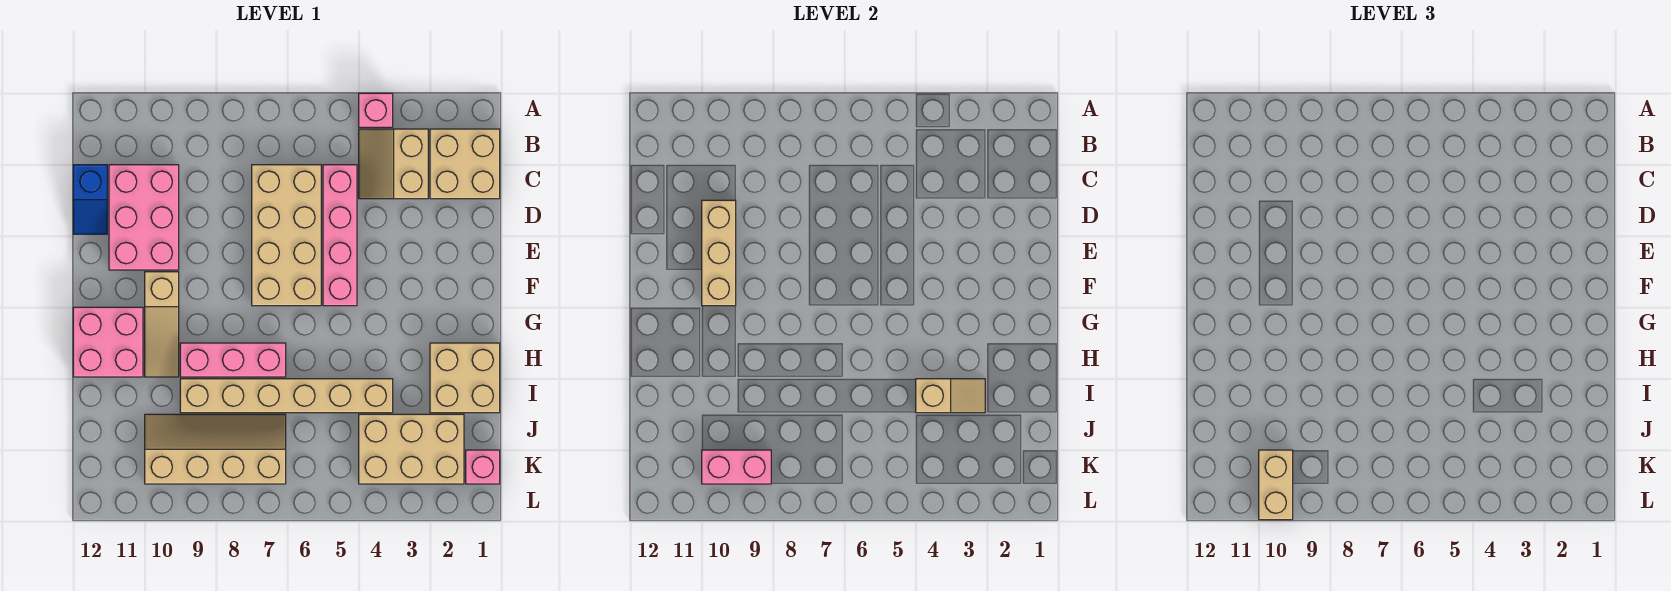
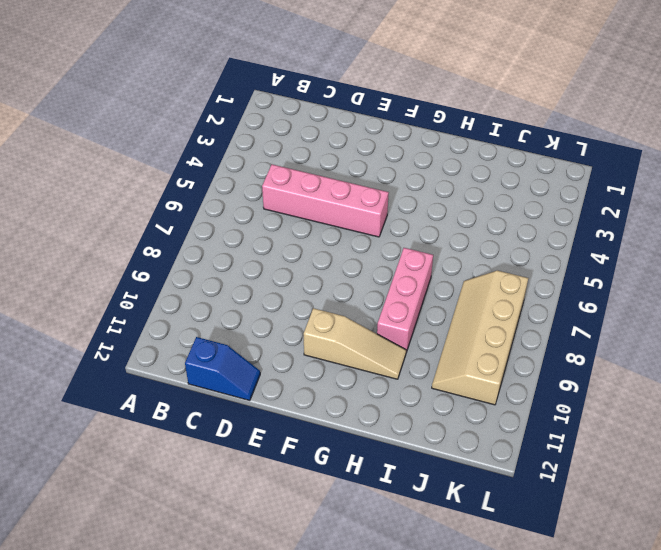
none -> pink brick A4 level 1
none -> tan brick B1:C2 level 1
none -> tan slope B3:C4 level 1 top 3

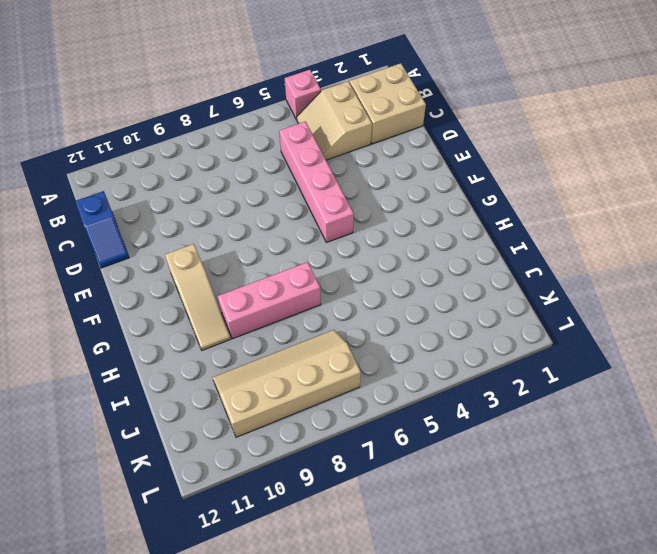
none -> tan brick C6:F7 level 1
none -> pink brick C10:E11 level 1
none -> pink brick G11:H12 level 1

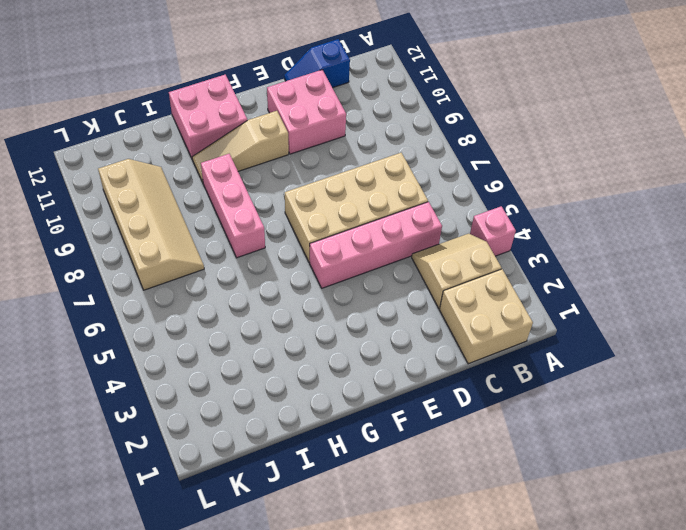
pink brick D10:E11 level 1 -> pink brick C10:E11 level 1
none -> tan brick H1:I2 level 1
none -> tan brick I4:I9 level 1
none -> tan brick J2:K4 level 1

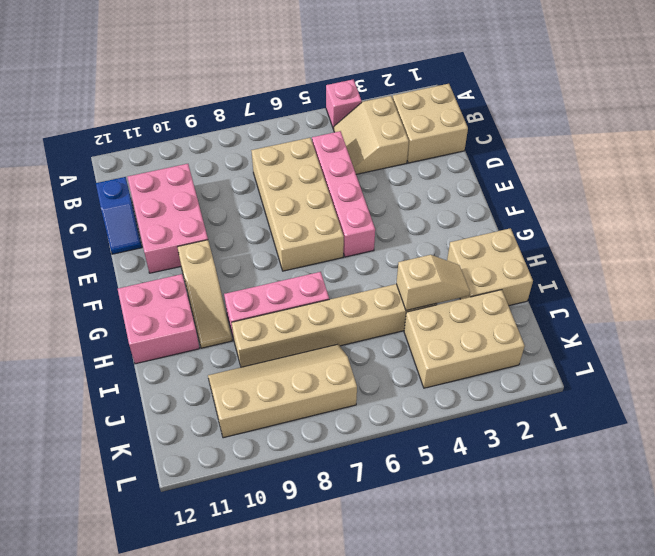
none -> pink brick K1 level 1
none -> tan brick D10:F10 level 2
none -> pink brick K9:K10 level 2

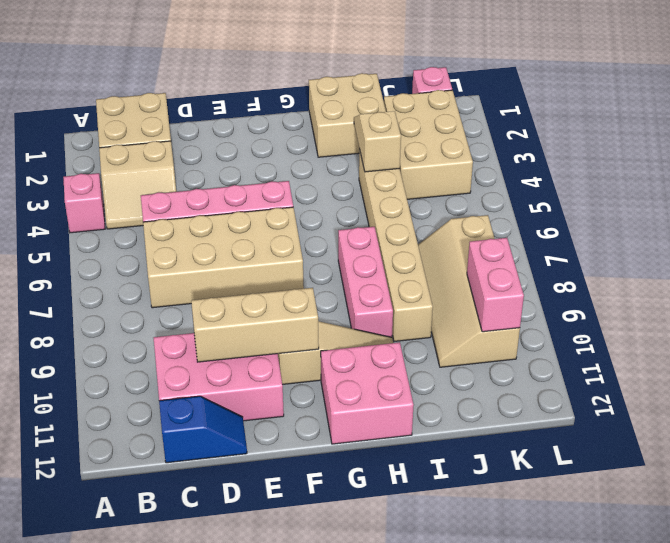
none -> tan brick K10:L10 level 3

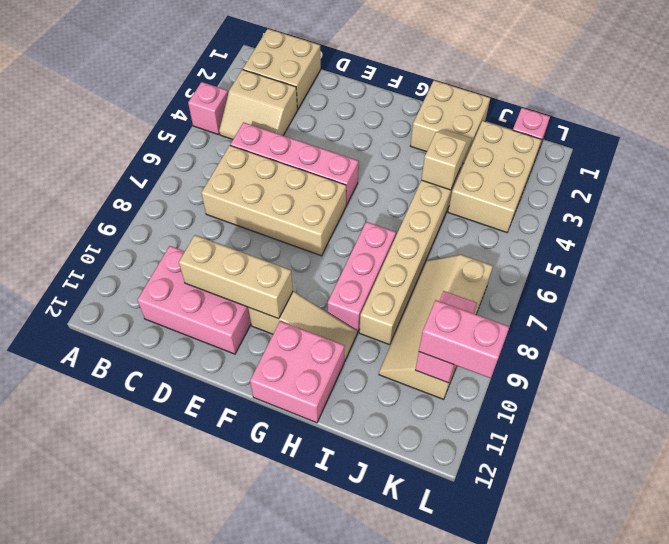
pink brick K10:L10 level 3 -> tan brick K10:L10 level 3
none -> blue slope C12:D12 level 1 top C

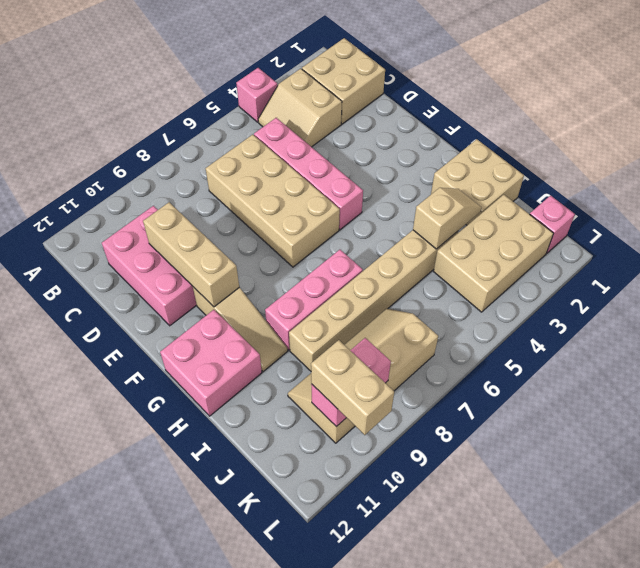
none -> blue slope C12:D12 level 1 top C

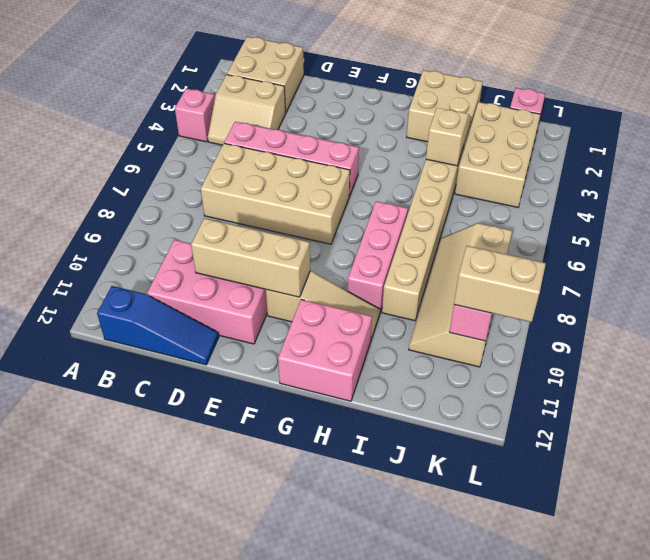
blue slope B12:D12 level 1 top B -> blue slope C12:D12 level 1 top C

